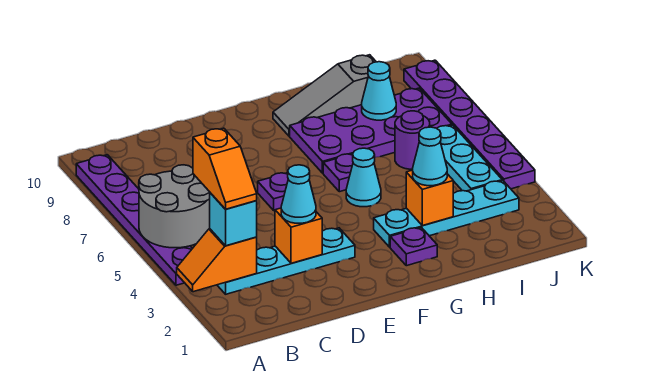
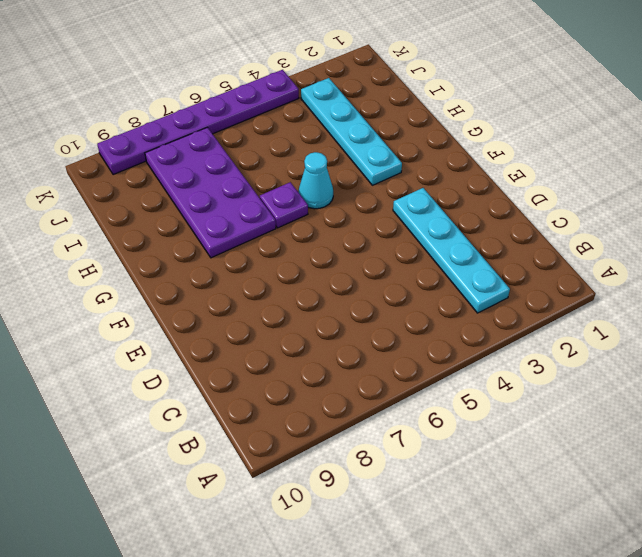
none -> purple plate A4:A9 level 1
none -> purple plate E6 level 1
none -> purple plate G2 level 1

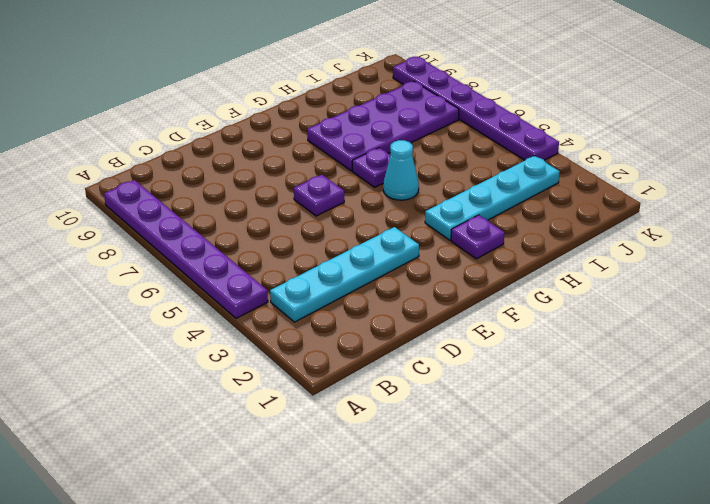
none -> grey slope G9:I9 level 1 top I
none -> purple round brick I6 level 1
none -> cyan plate J4:J6 level 1

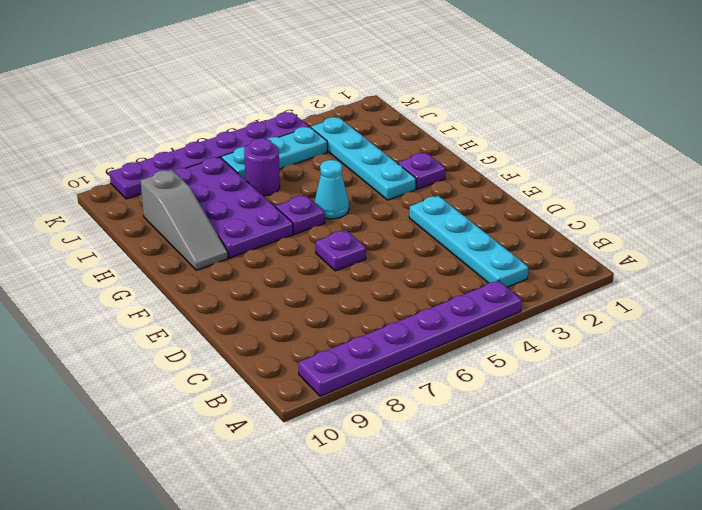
none -> orange slope A3:B3 level 2 top B
none -> grey round brick A5:B6 level 2
none -> orange brick D3 level 2

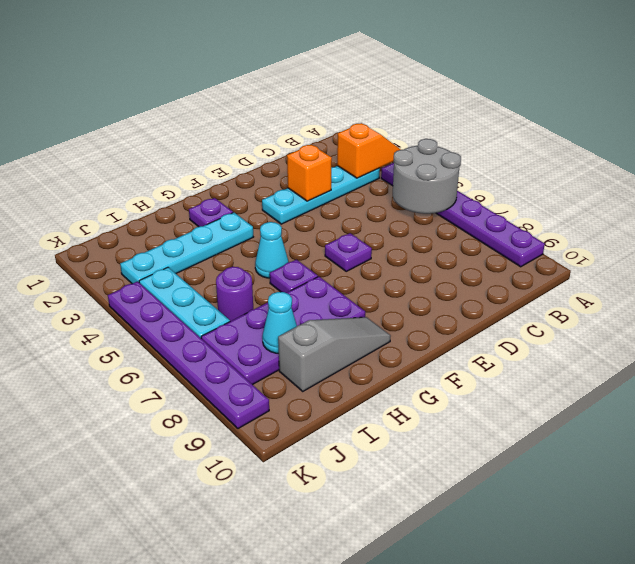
none -> orange brick H3 level 2
none -> cyan brick B3 level 3
none -> cyan cone D3 level 3

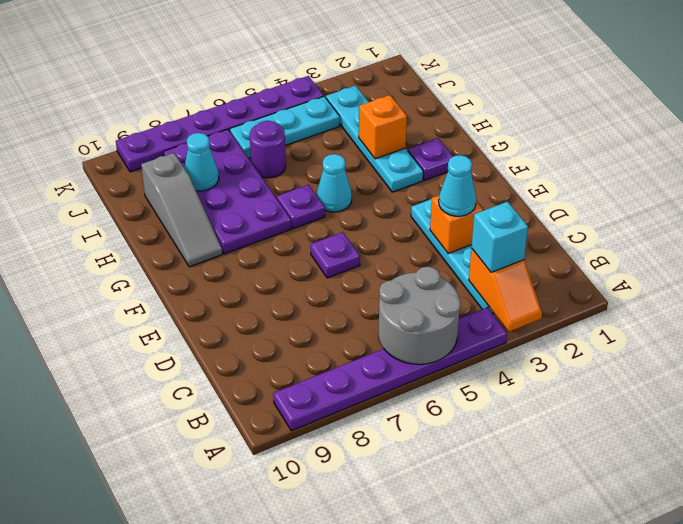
none -> cyan cone H3 level 3
none -> orange slope B3:B4 level 4 top 4

